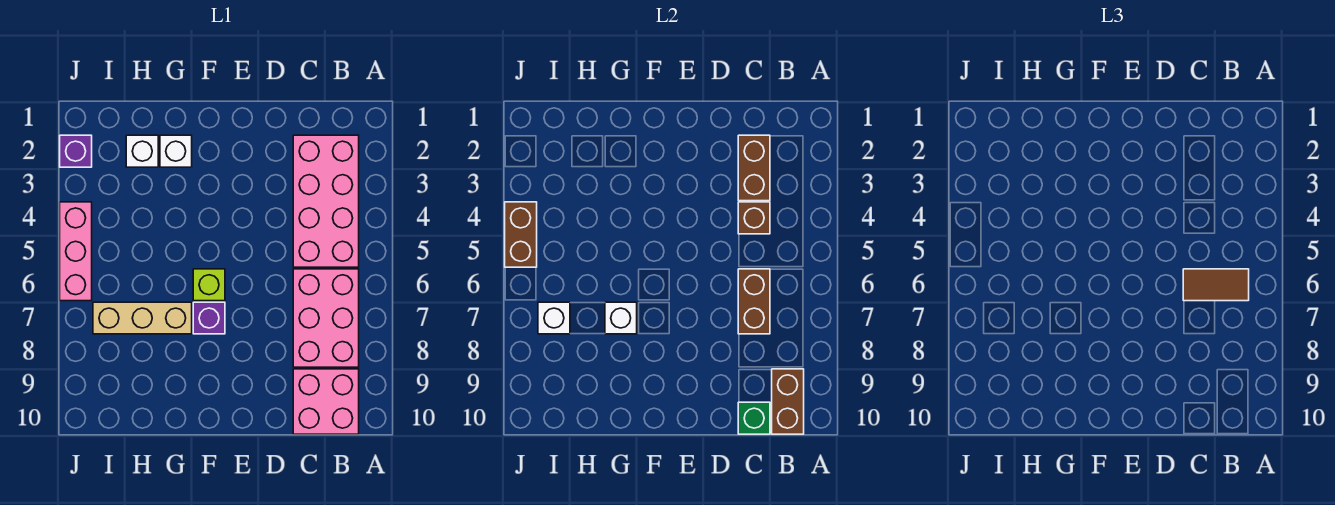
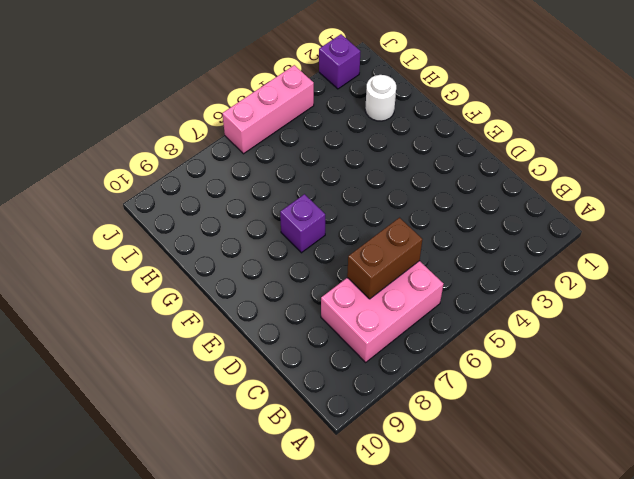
white round brick H2 level 1 -> white brick H2 level 1
none -> pink brick B2:C5 level 1
none -> pink brick B9:C10 level 1
none -> lime brick F6 level 1

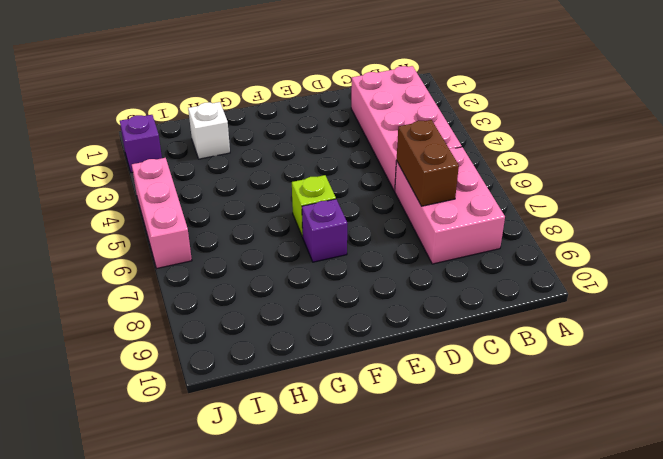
none -> pink brick B9:C10 level 1
none -> white brick G2 level 1
none -> tan brick G7:I7 level 1

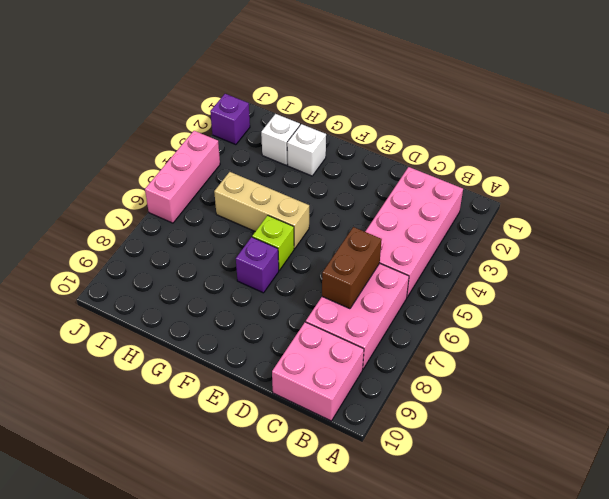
tan brick F5:H5 level 1 -> tan brick G7:I7 level 1
none -> brown brick B9:B10 level 2
none -> brown brick C2:C3 level 2
none -> brown brick C4 level 2

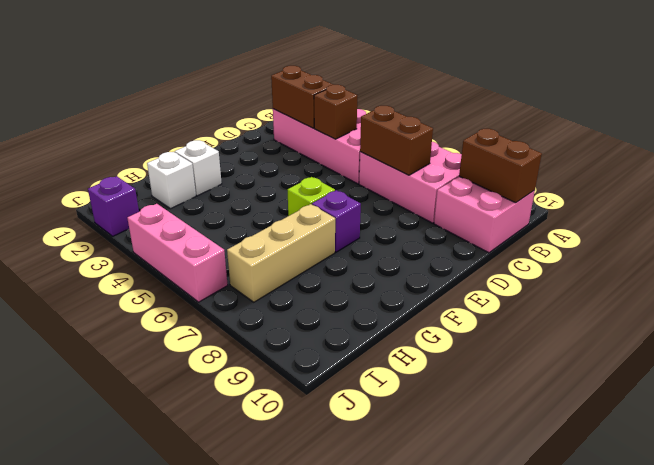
none -> green brick C10 level 2
none -> white brick G7 level 2
none -> white brick I7 level 2

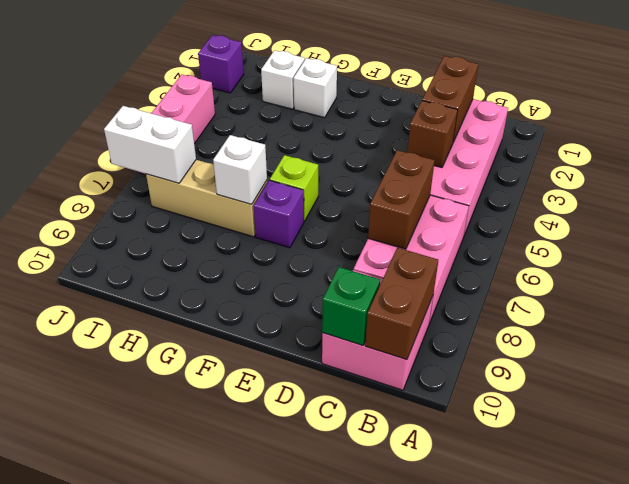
white brick I7:J7 level 2 -> white brick I7 level 2
none -> brown brick J4:J5 level 2
none -> brown tile B6:C6 level 3

